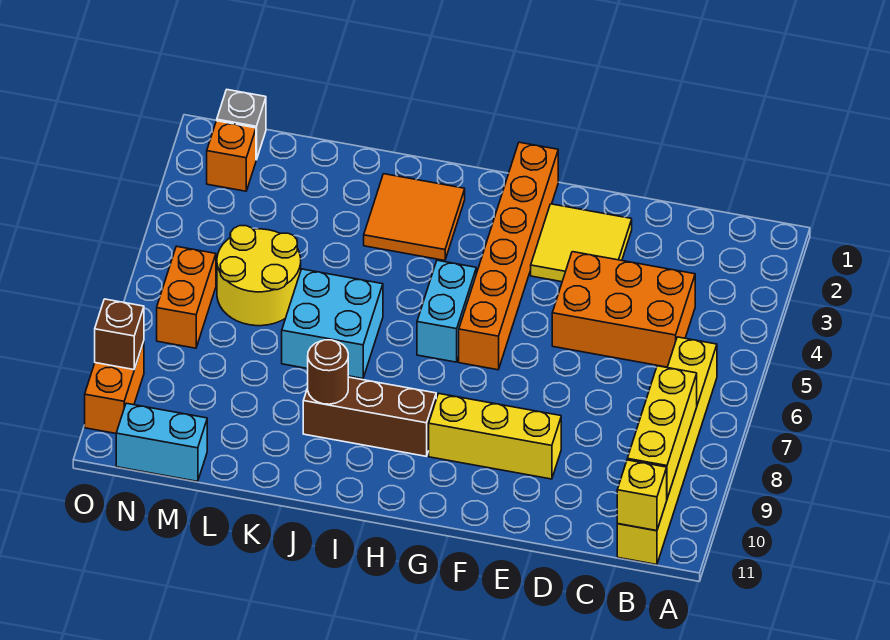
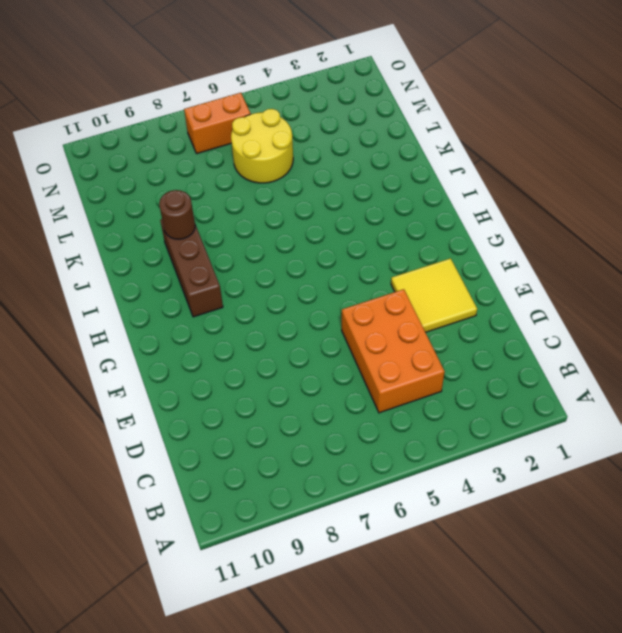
none -> yellow brick B6:B11 level 1
none -> yellow brick E9:G9 level 1
none -> orange brick G1:G6 level 1

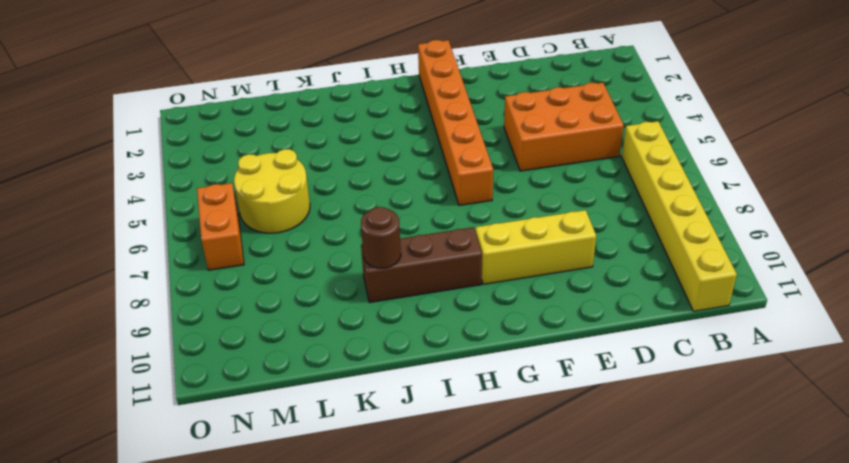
none -> yellow tile E2:F3 level 1
none -> cyan brick H5:H6 level 1
none -> orange tile I2:J3 level 1

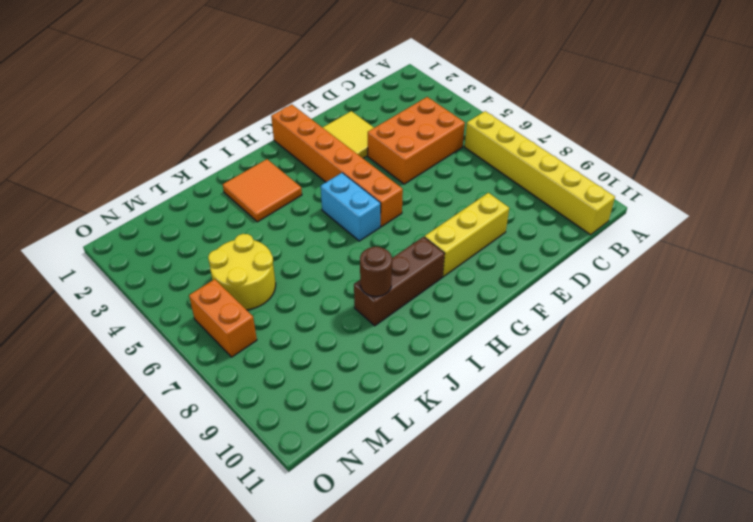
none -> cyan brick J6:K7 level 1
none -> cyan brick M11:N11 level 1
none -> grey brick N1 level 1

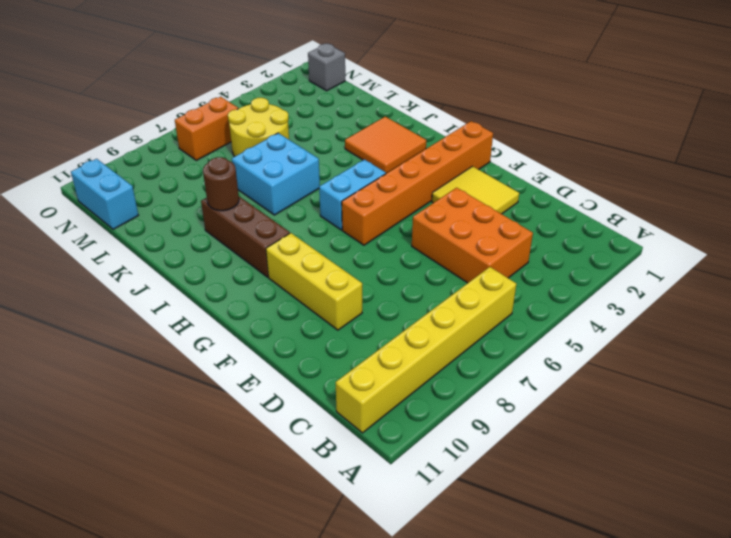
none -> orange brick N2 level 1
none -> orange brick O9:O10 level 1
none -> yellow brick B8:B10 level 2

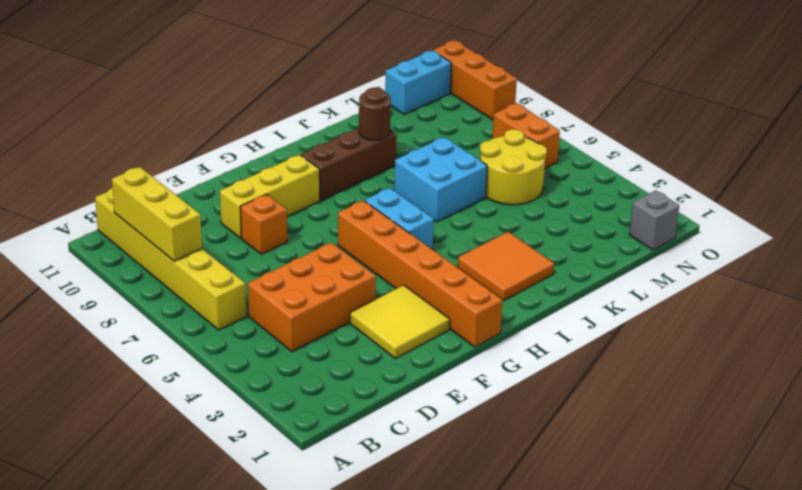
orange brick E8 level 1 -> orange brick N2 level 1
orange brick O9:O11 level 1 -> orange brick O9:O10 level 1
none -> yellow brick B11 level 2
none -> brown brick O9 level 2

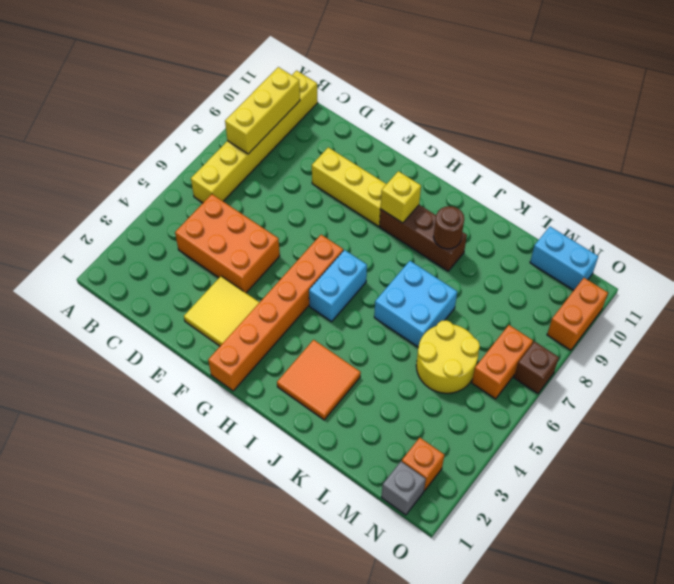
yellow brick H9 level 2 -> yellow brick B11 level 2
brown brick O7 level 1 -> brown brick O9 level 2

